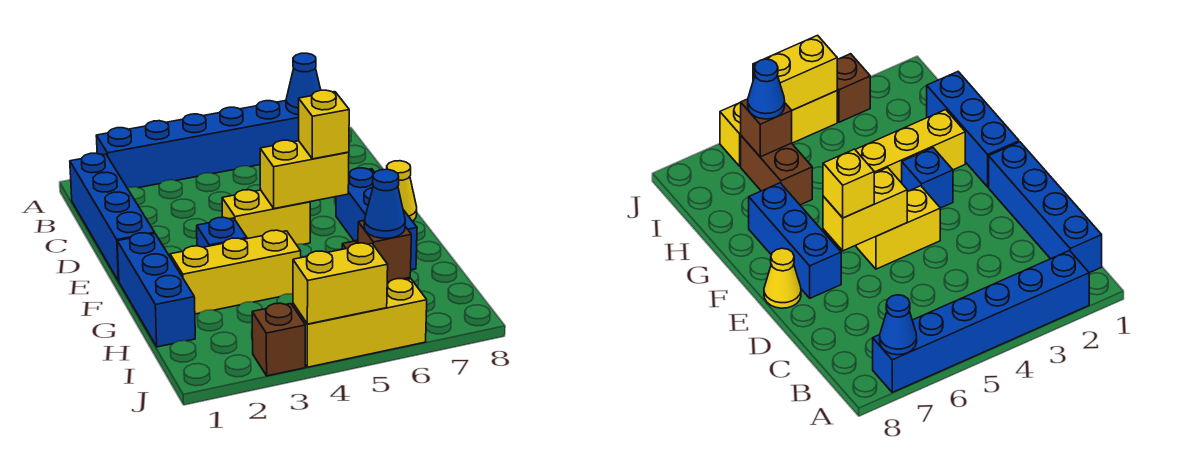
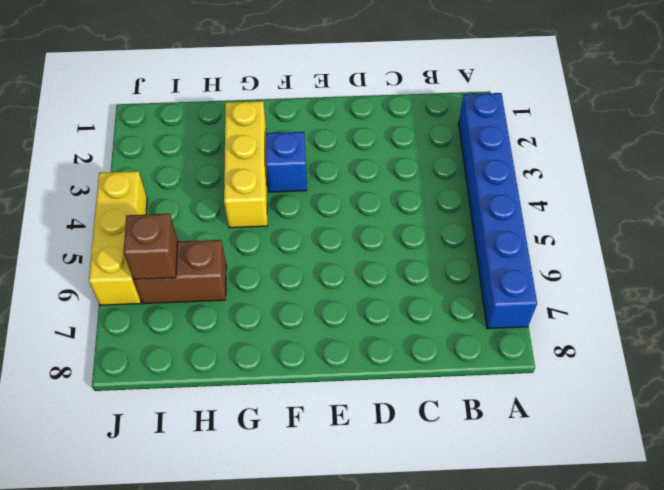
none -> blue brick B1:E1 level 1
none -> yellow brick E4:E5 level 1
none -> blue brick E7:G7 level 1

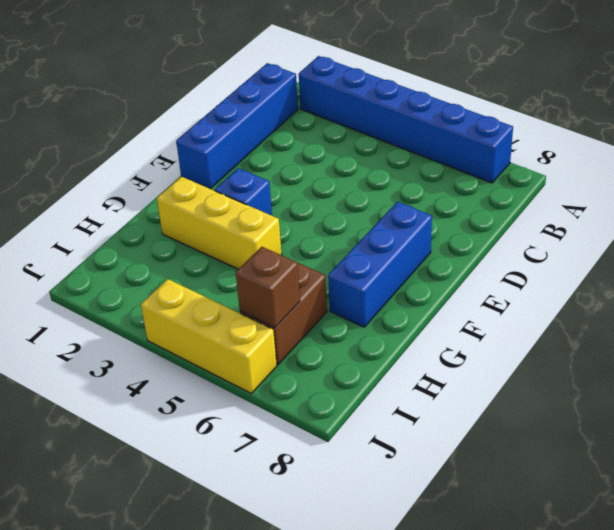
none -> yellow brick E4:E5 level 1
none -> yellow cone E8 level 1
none -> blue brick F1:H1 level 1

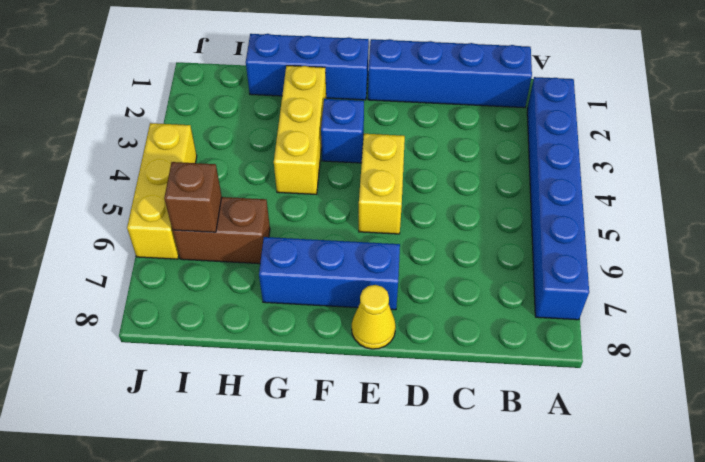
none -> brown brick J3 level 1
none -> blue cone A7 level 2
none -> yellow brick E5:E6 level 2

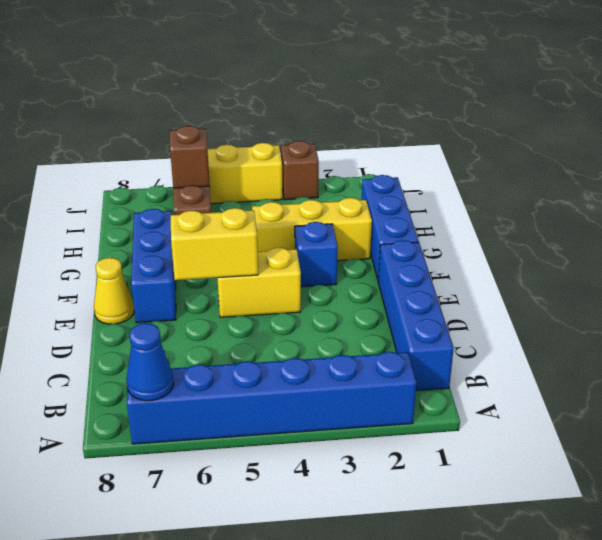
none -> yellow brick J4:J5 level 2
none -> yellow brick E6 level 3
none -> blue cone I6 level 3

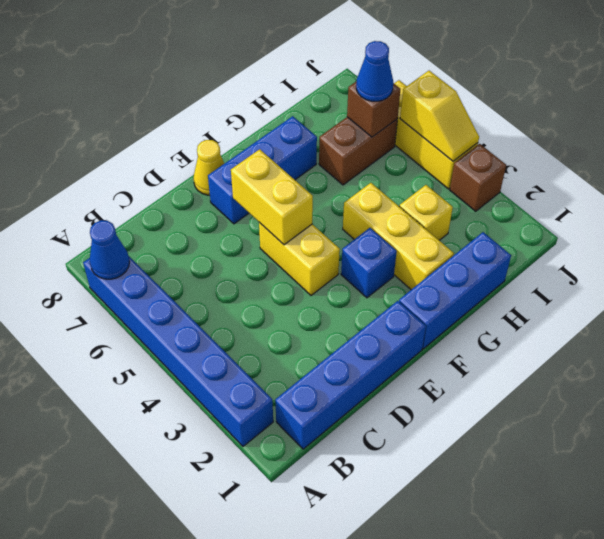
yellow brick H3 level 1 -> yellow brick E6 level 3
yellow slope J4:J5 level 2 top 5 -> yellow brick J4:J5 level 2

